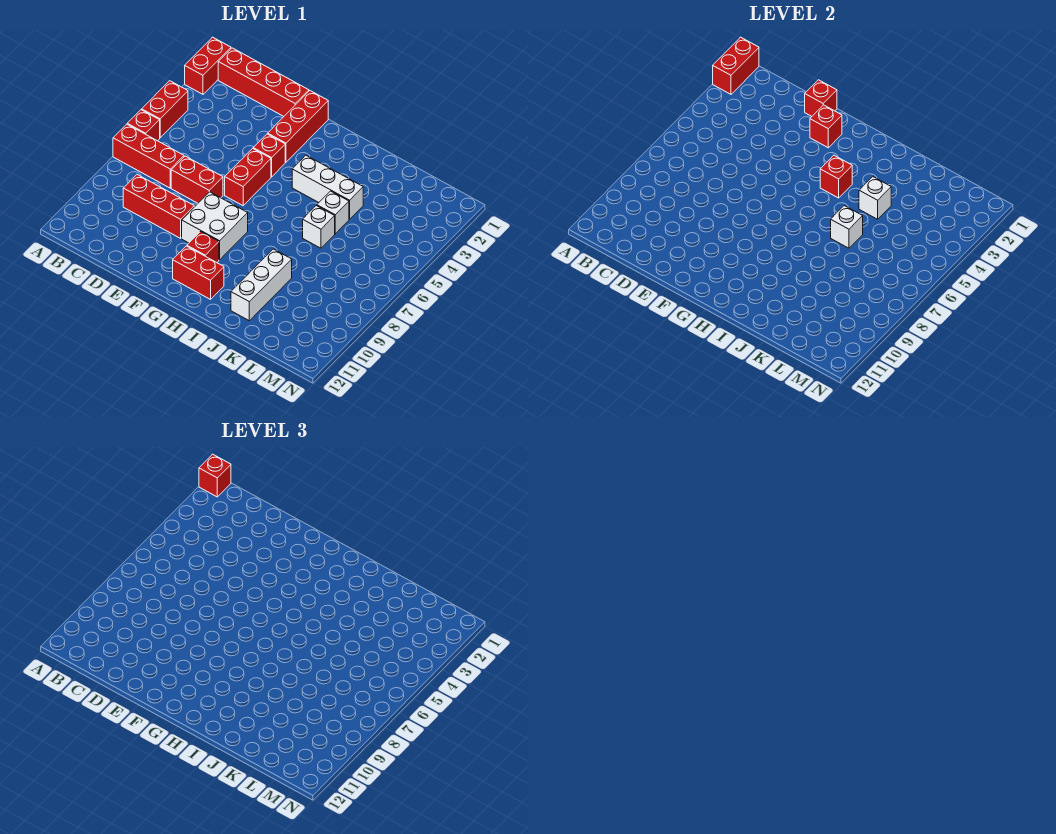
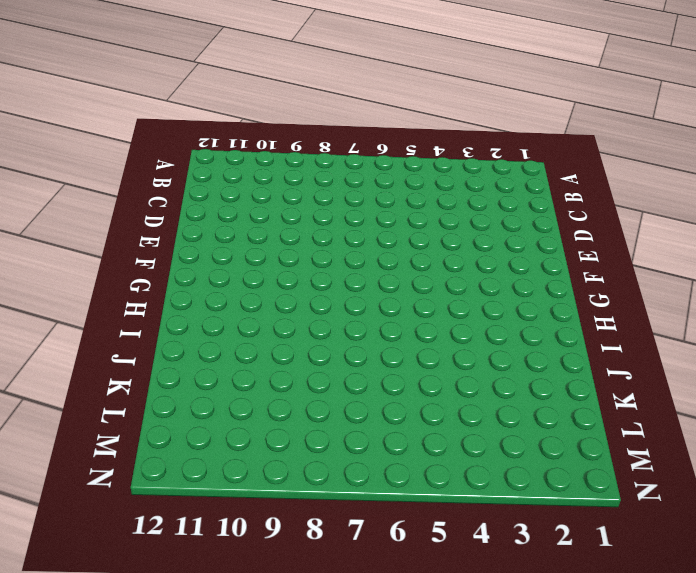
none -> red brick A1:A2 level 1
none -> red brick A4:A5 level 1
none -> red brick A6 level 1

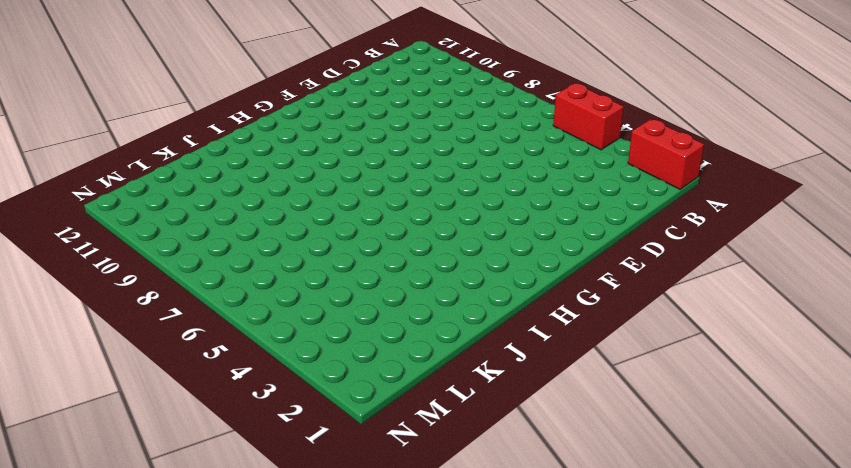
none -> red brick A6 level 1
none -> red brick A7:C7 level 1
none -> red brick B1:E1 level 1

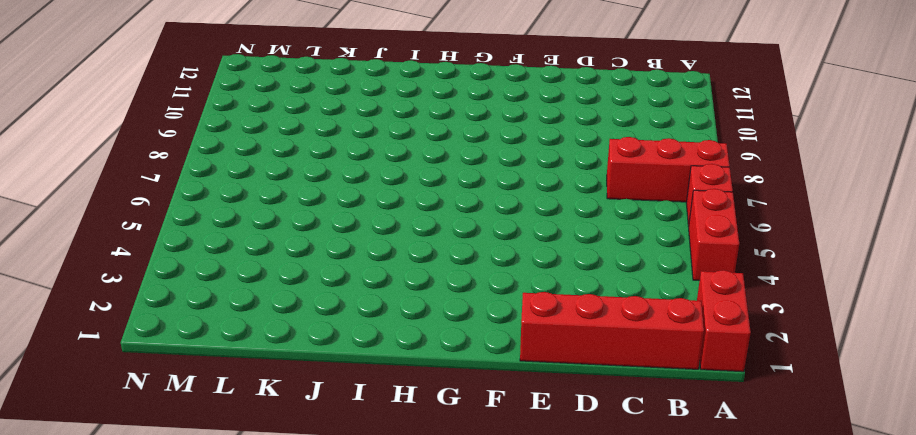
none -> red brick C9:E9 level 1
none -> red brick D7:E7 level 1
none -> red brick F1:F3 level 1

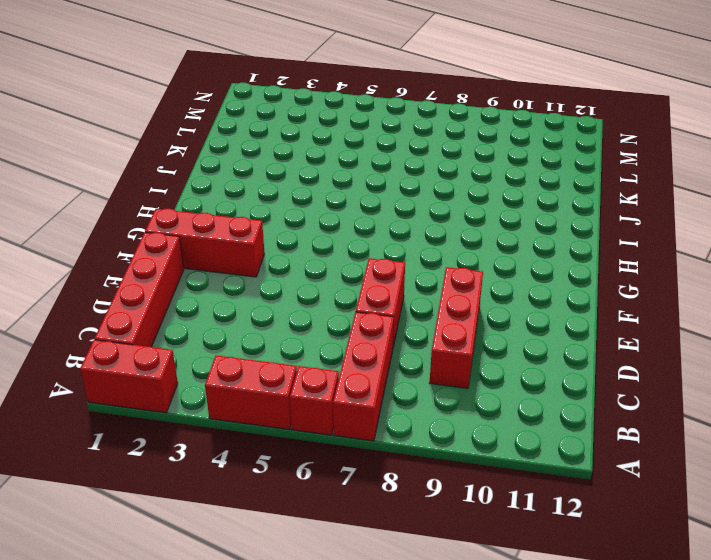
none -> red brick F4 level 1
none -> red brick F5:F6 level 1
none -> white brick F8:G9 level 1

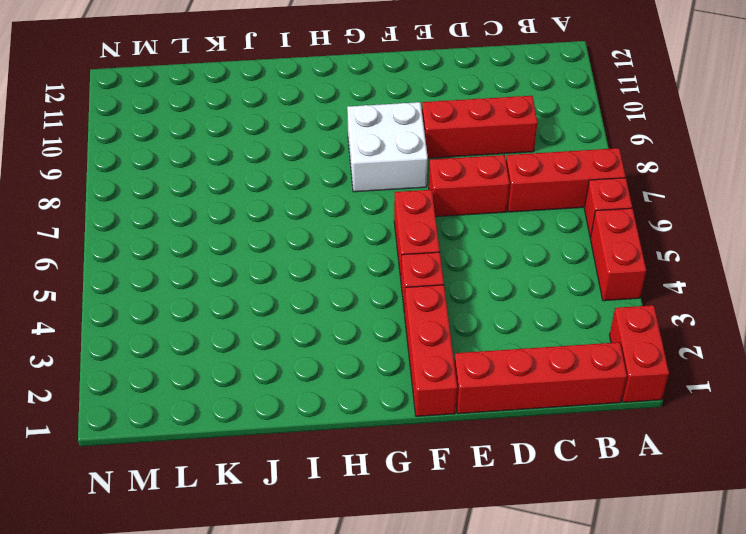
none -> red brick G10 level 1
none -> red brick G11:H11 level 1
none -> white brick H4:J4 level 1

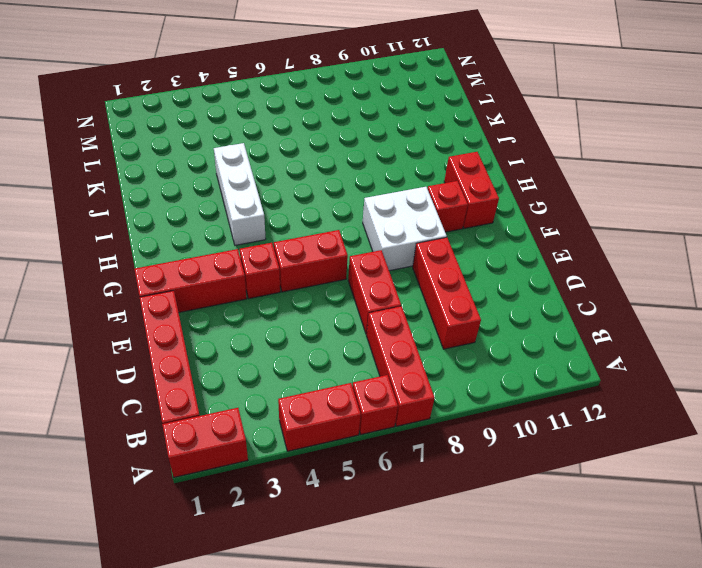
none -> white brick J5 level 1
none -> white brick J6 level 1
none -> white brick J9:J11 level 1

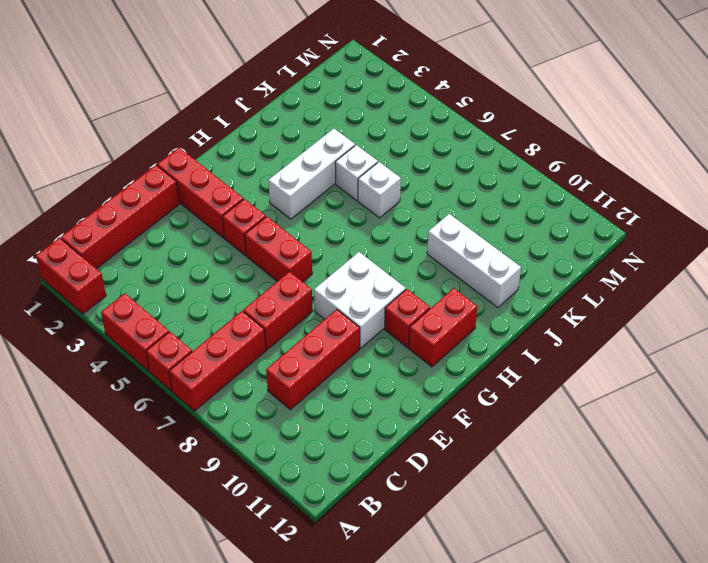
none -> red brick A1:A2 level 2
none -> red brick E1 level 2
none -> red brick F2 level 2

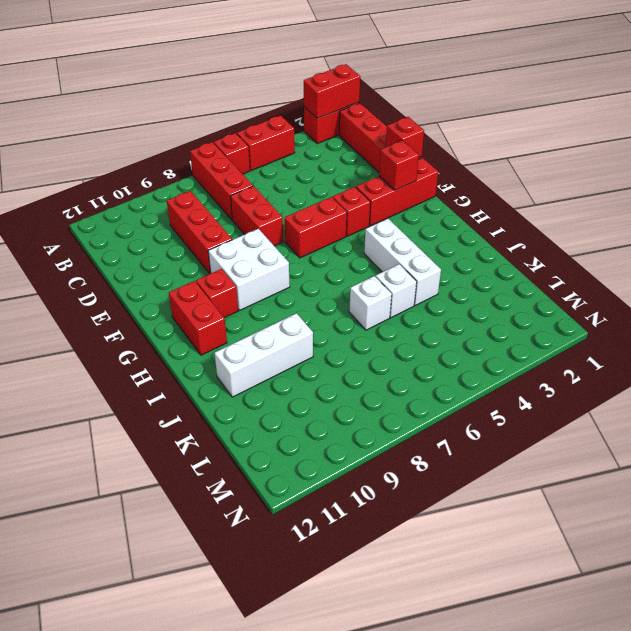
none -> red brick H4 level 2
none -> white brick J4 level 2
none -> white brick J6 level 2

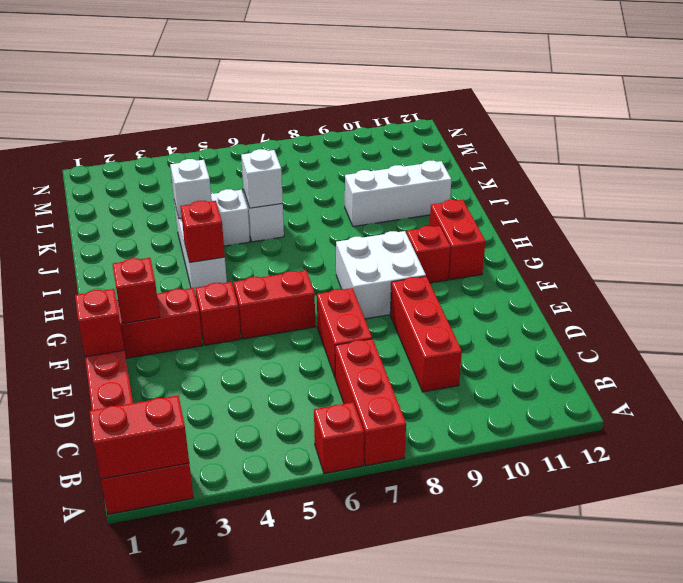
none -> red brick A4:A5 level 1
none -> red brick A1 level 3

